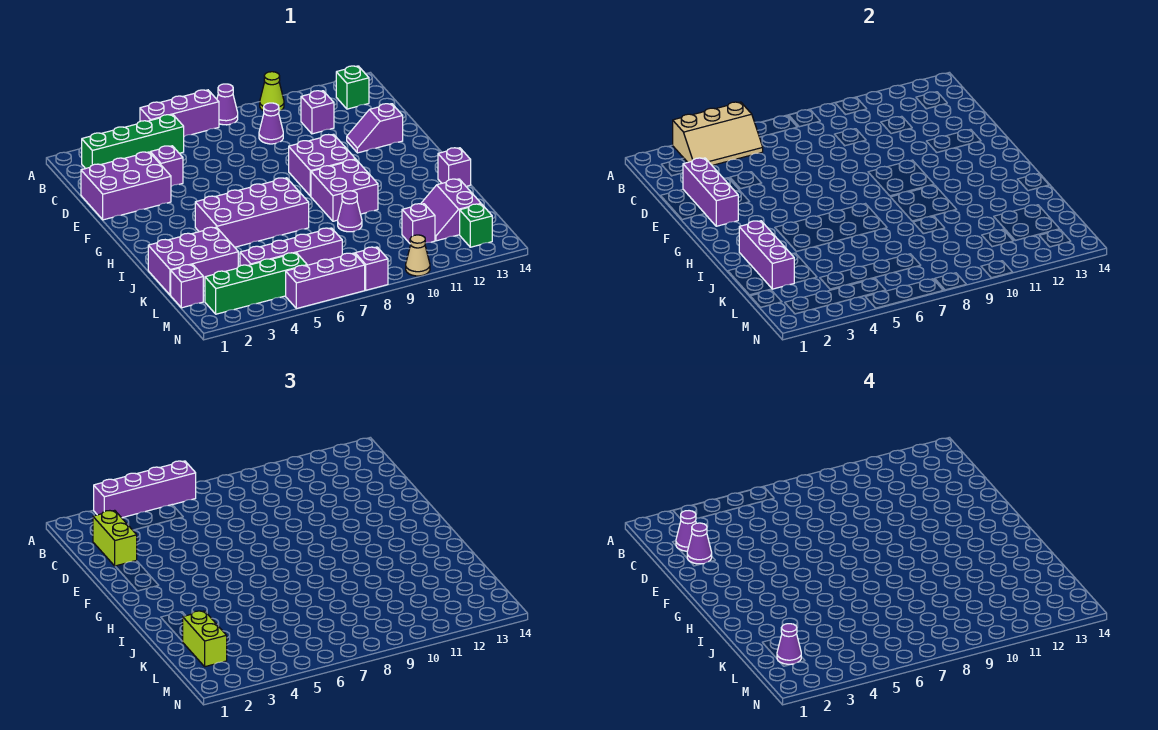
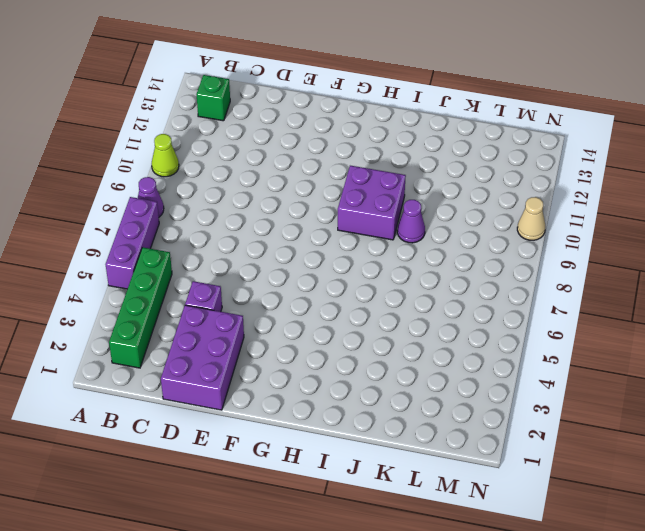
none -> purple cone C9 level 1
none -> purple brick C11 level 1
none -> purple slope E12:E13 level 1 top 13
none -> purple brick F9:G10 level 1

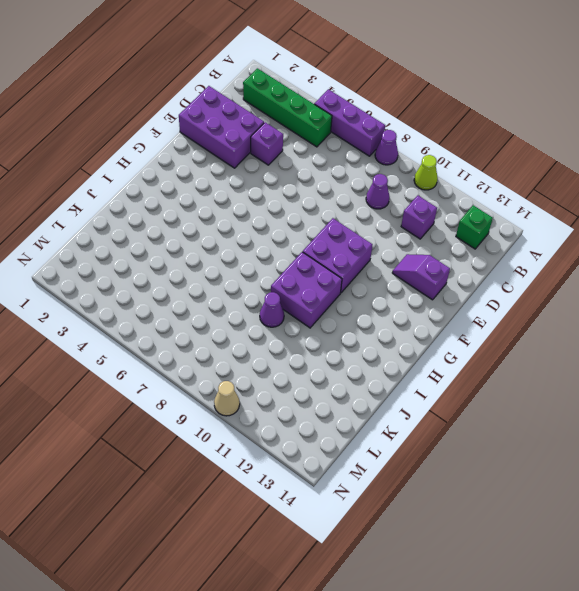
none -> purple brick H4:I7 level 1
none -> purple brick I14 level 1
none -> purple brick J1:K3 level 1
none -> purple slope K12:L13 level 1 top 13

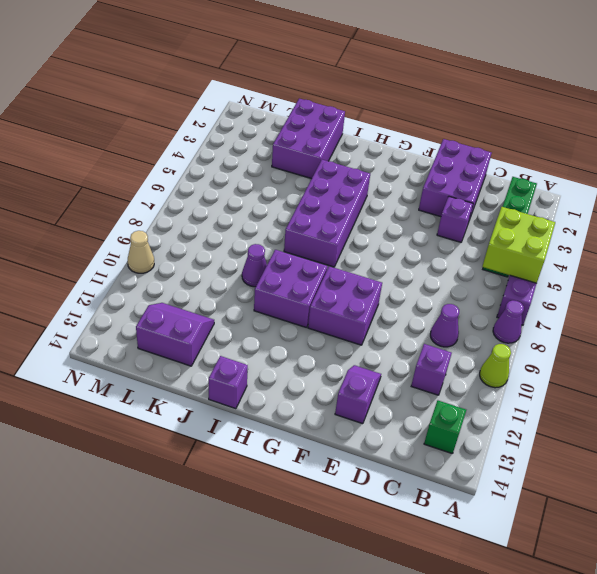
lime brick A5:B6 level 2 -> tan slope A3:B5 level 2 top A
none -> purple brick L1 level 1
none -> purple brick L4:L7 level 1
none -> purple brick L11 level 1
none -> green brick M2:M5 level 1

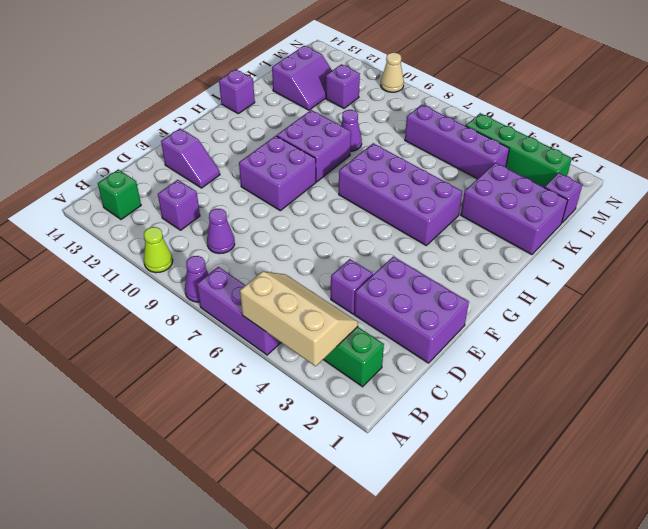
none -> green brick M13 level 1
none -> purple brick N5:N7 level 1
none -> purple brick N8 level 1
none -> purple brick D2:F2 level 2

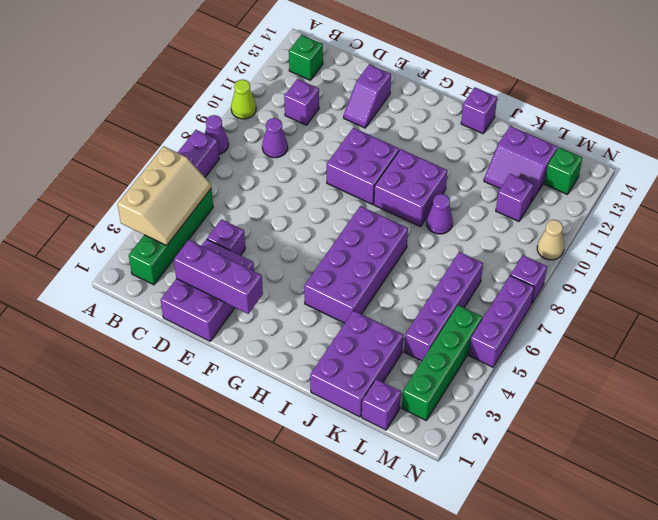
none -> purple brick I2:K2 level 2
none -> purple brick A3:A6 level 3
none -> lime brick C2:D2 level 3
none -> lime brick K2:L2 level 3

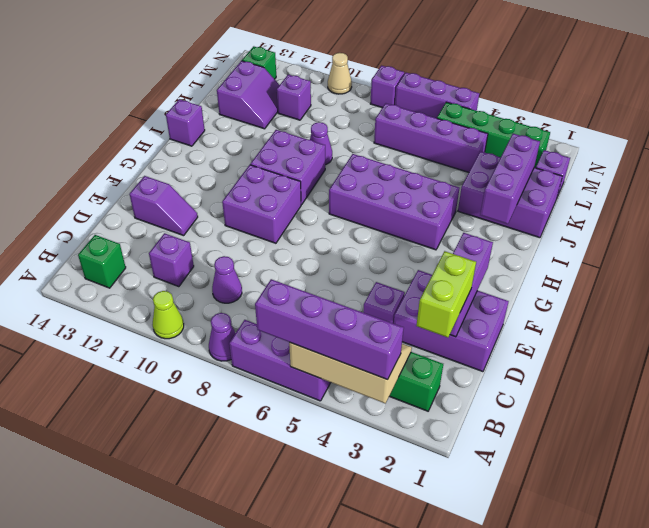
none -> lime brick K2:L2 level 3
none -> purple cone C2 level 4
none -> purple cone D2 level 4
none -> purple cone L2 level 4

